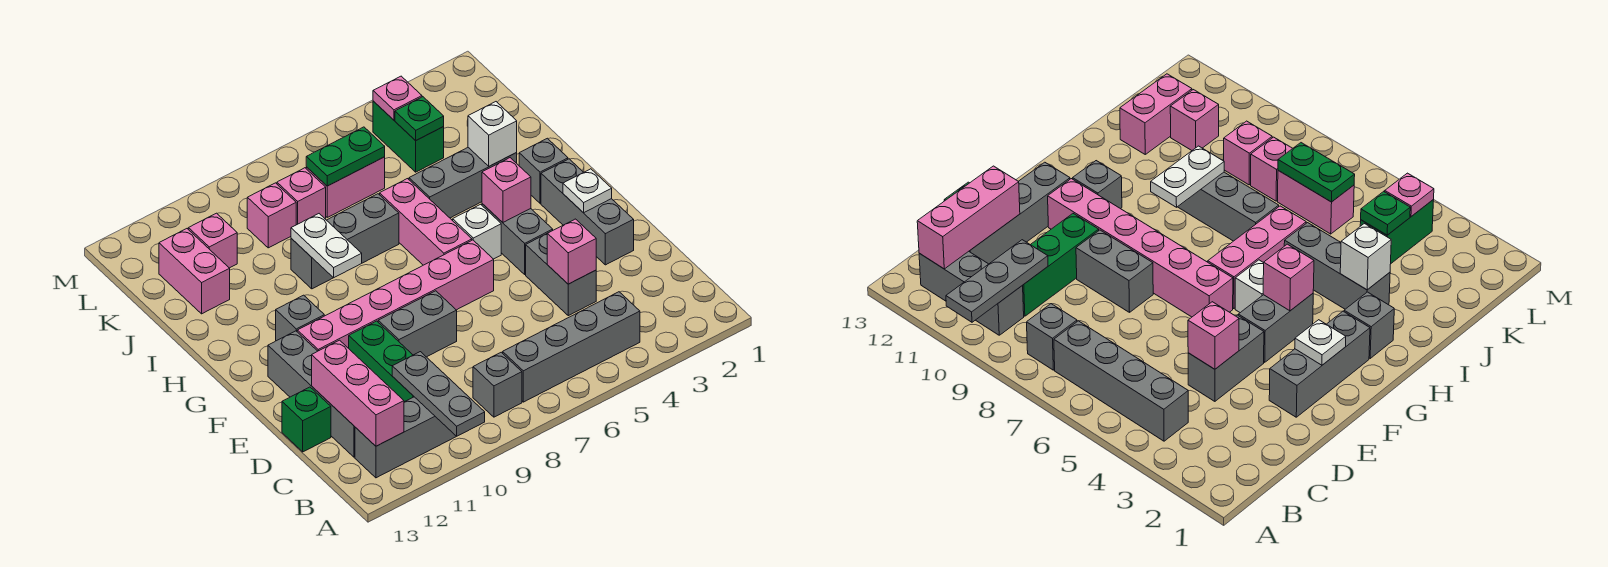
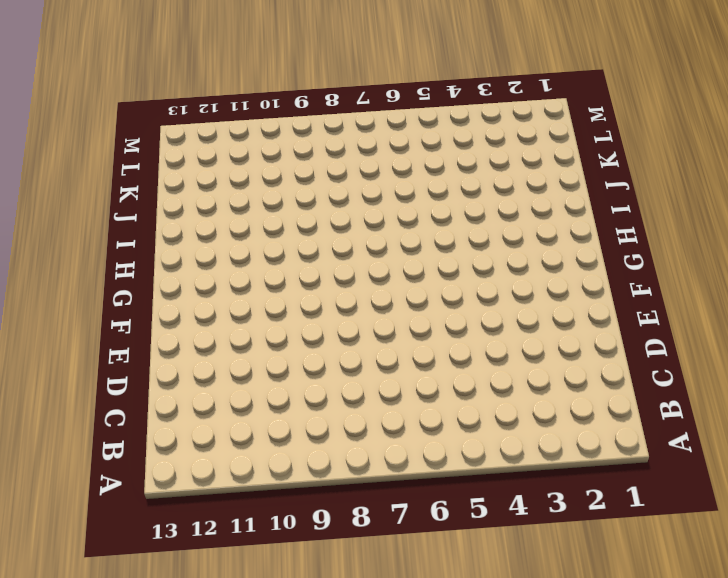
none -> grey brick B4:B7 level 1
none -> grey brick B8 level 1
none -> grey brick B10:B12 level 1
none -> green brick C10:E10 level 1

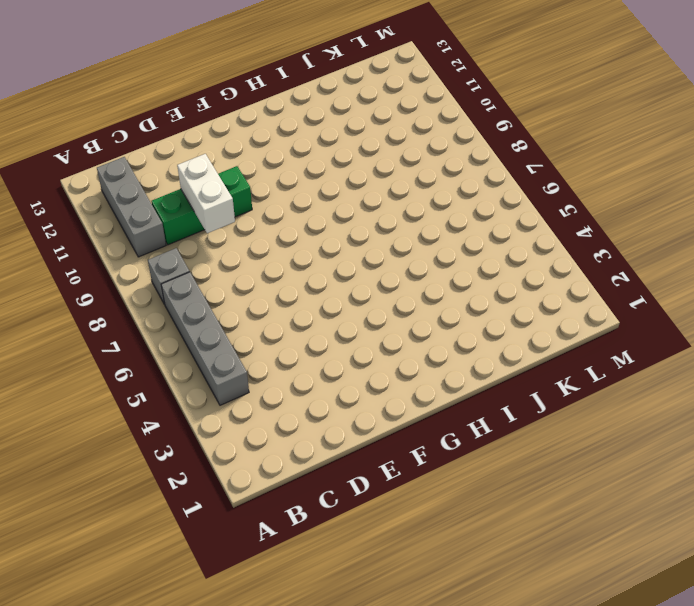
white brick D9:D10 level 2 -> none
none -> grey brick C12:F12 level 1
none -> grey brick D4:E4 level 1
none -> green brick D13 level 1
none -> grey brick E2:G2 level 1

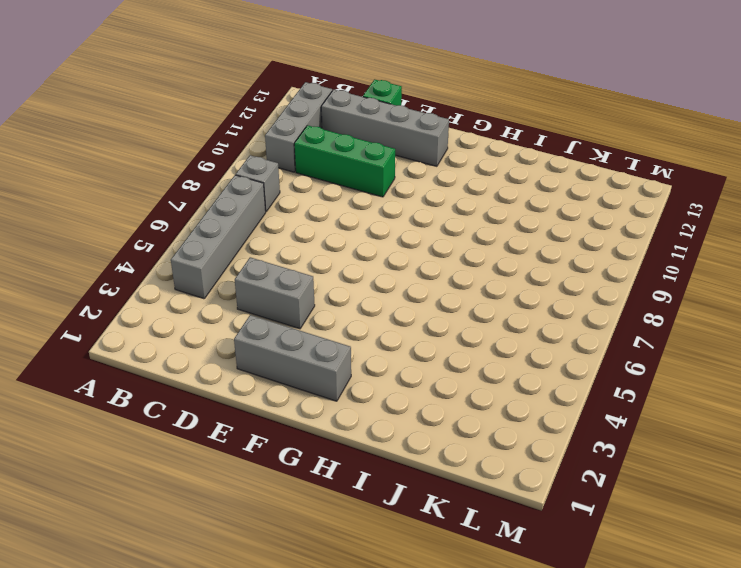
none -> grey brick E8:E9 level 1
none -> grey brick F4:G4 level 1
none -> pink brick F6:F11 level 1
none -> white brick G5 level 1

